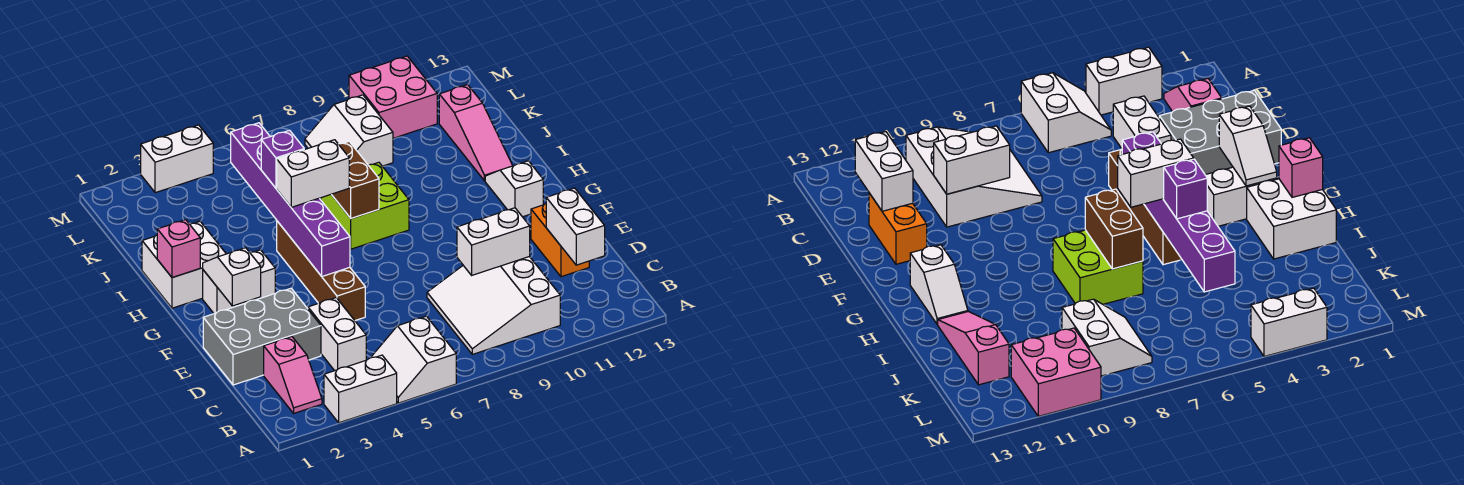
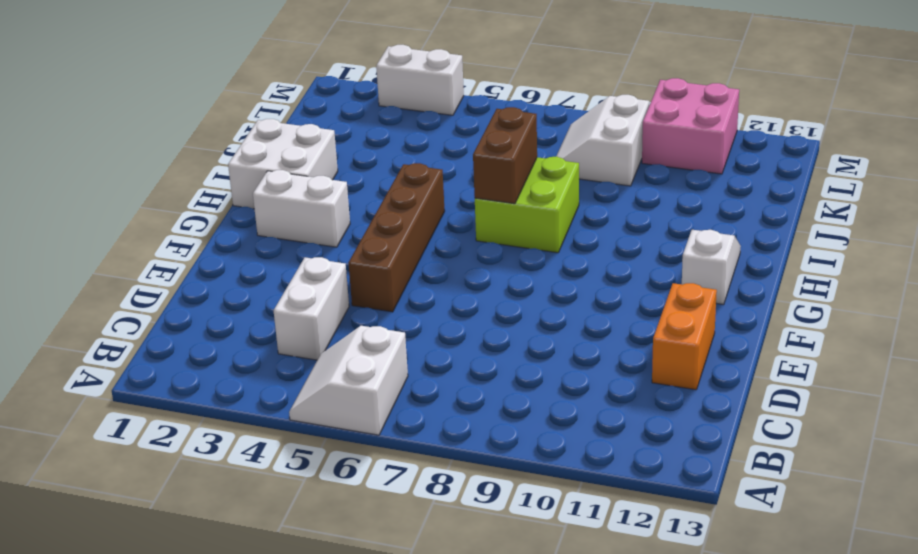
none -> white brick A3:A4 level 1
none -> pink slope B2:C2 level 1 top C
none -> white slope B8:D10 level 1 top 10

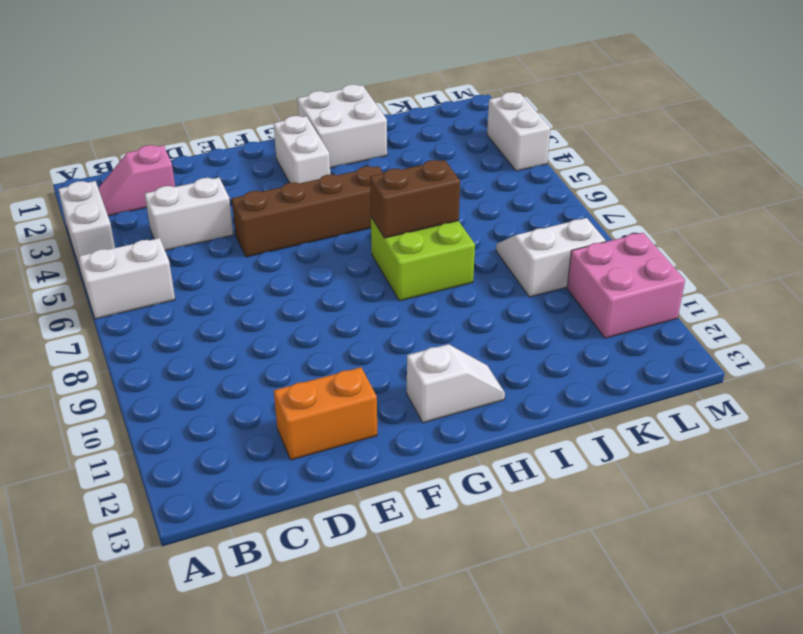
none -> white slope B8:D10 level 1 top 10
none -> grey brick D1:E3 level 1
none -> pink slope I12:K12 level 1 top K

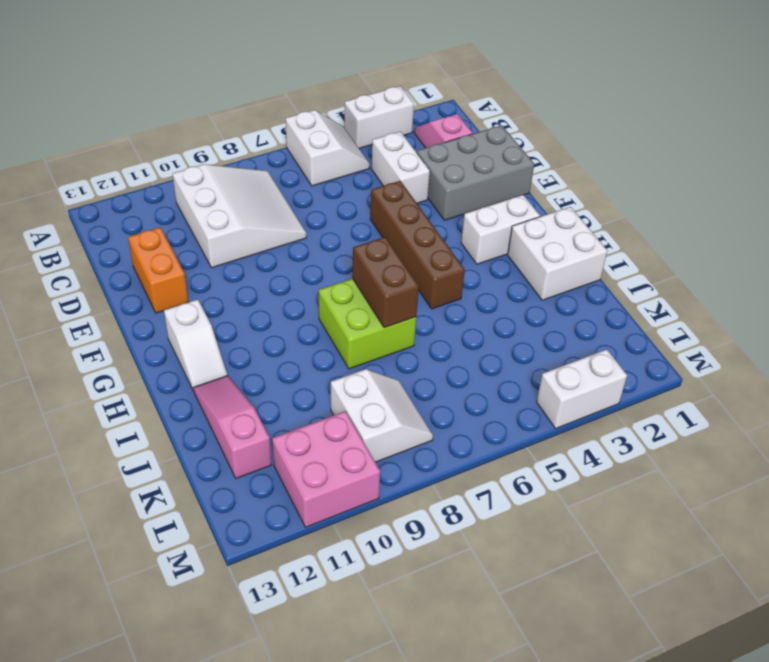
none -> white brick C12:D12 level 2
none -> white brick D9:D10 level 2
none -> white slope F2:G2 level 2 top F

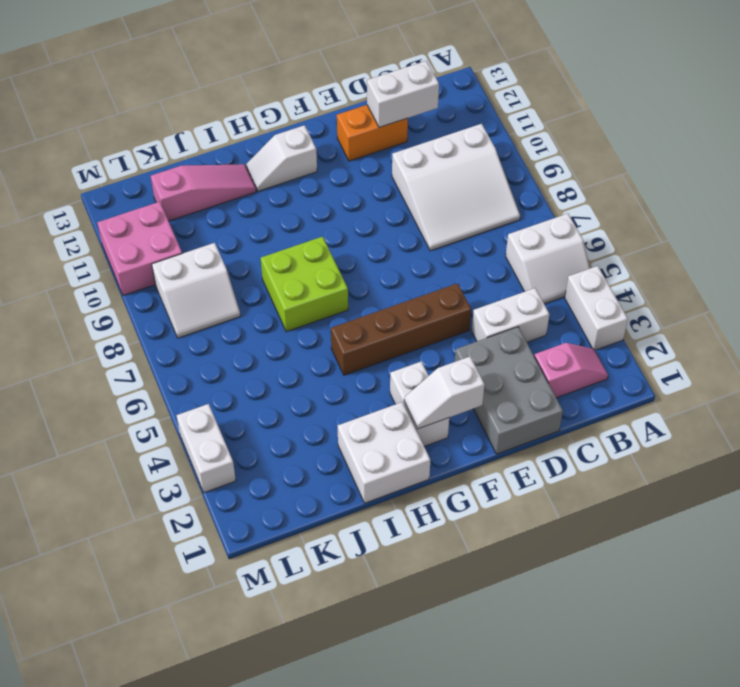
none -> white brick D9:D10 level 2
none -> purple brick F5:K5 level 2
none -> pink brick H1 level 2

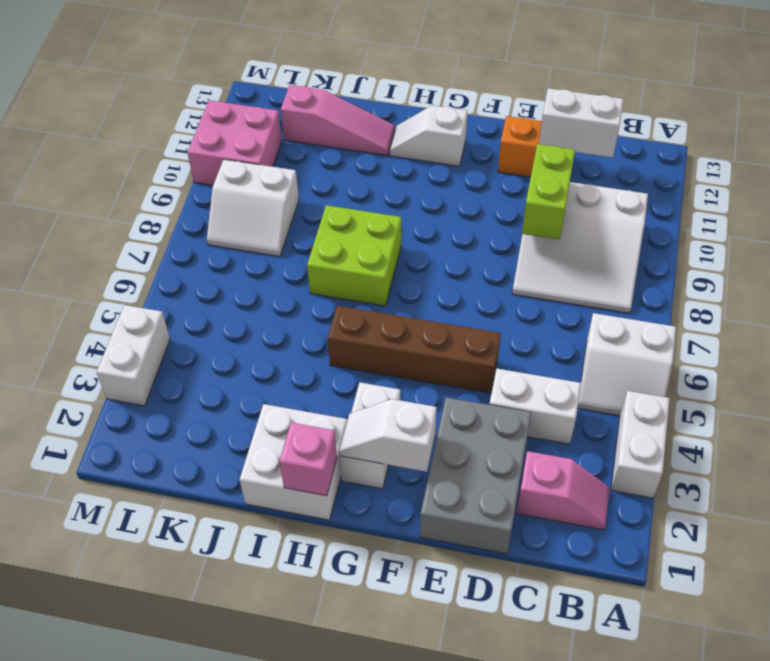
lime brick D9:D10 level 2 -> white brick D9:D10 level 2
none -> purple brick F5:K5 level 2
none -> brown brick H7:I7 level 2
none -> white brick H5:H6 level 3

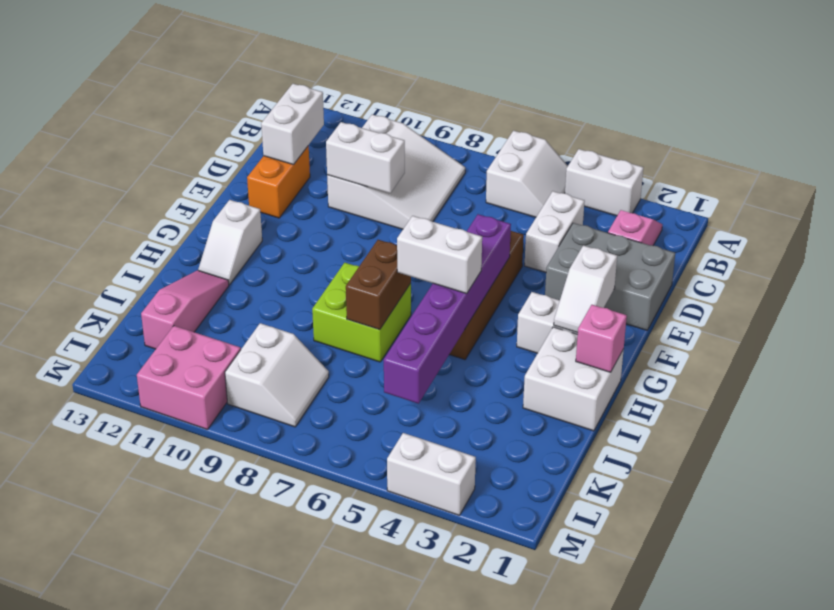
none -> purple brick I5 level 3

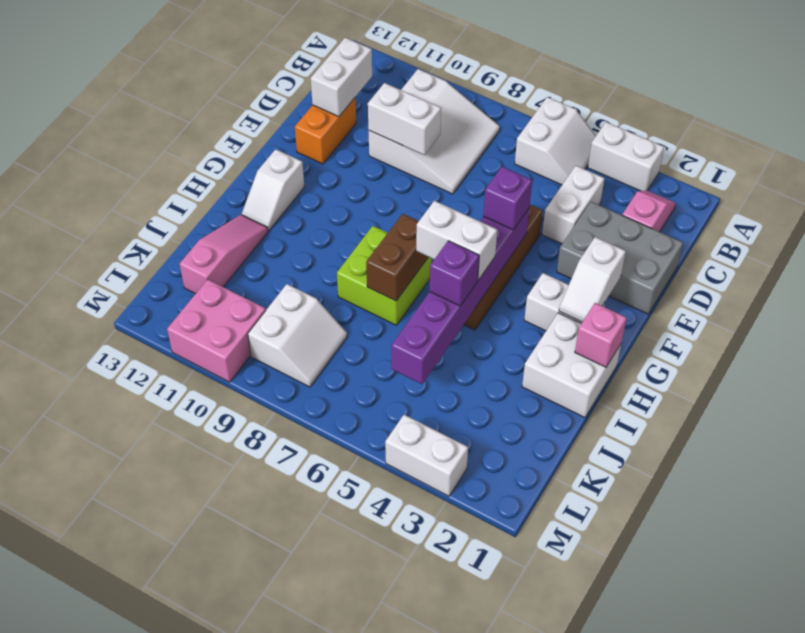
purple brick F5 level 3 -> none

